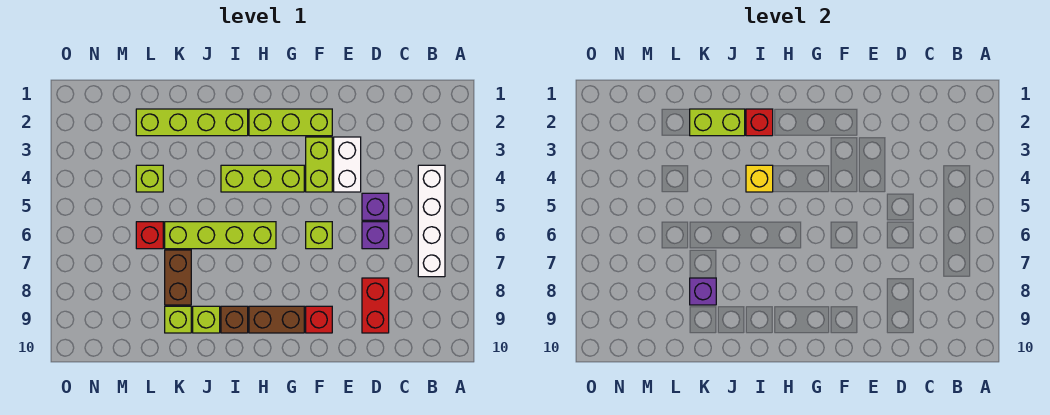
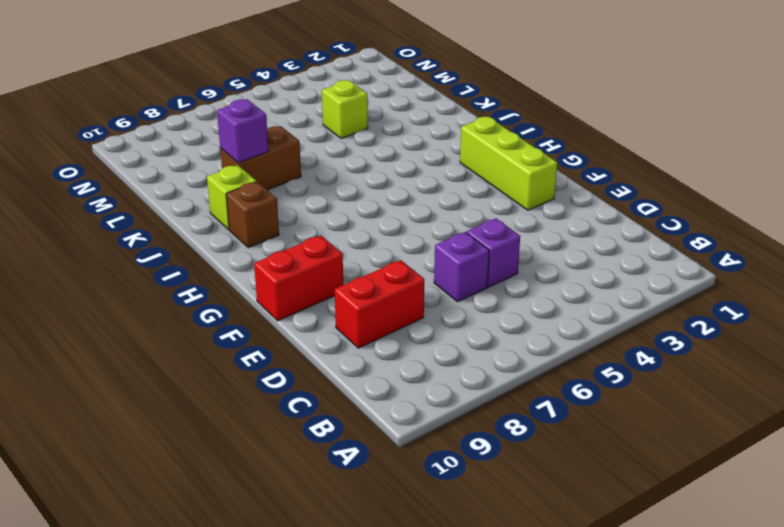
red brick F9:F10 level 1 -> red brick F9 level 1
none -> white brick B4:B7 level 1
none -> white brick E3:E4 level 1
none -> lime brick F3:F4 level 1

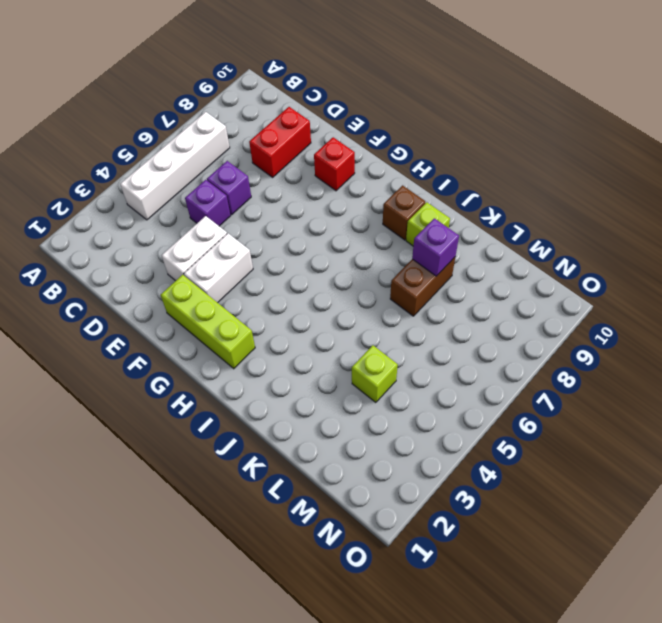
white brick F3:F4 level 1 -> lime brick F3:F4 level 1
none -> lime brick F6 level 1
none -> lime brick G4:I4 level 1
none -> brown brick G9:H9 level 1

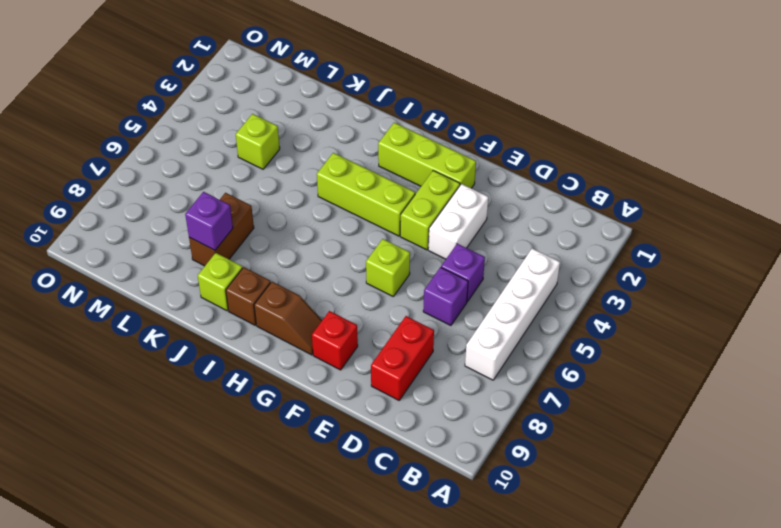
brown slope G9:H9 level 1 top H -> brown brick G9:H9 level 1
none -> lime brick H6:K6 level 1
none -> lime brick I2:L2 level 1
none -> lime brick K9 level 1

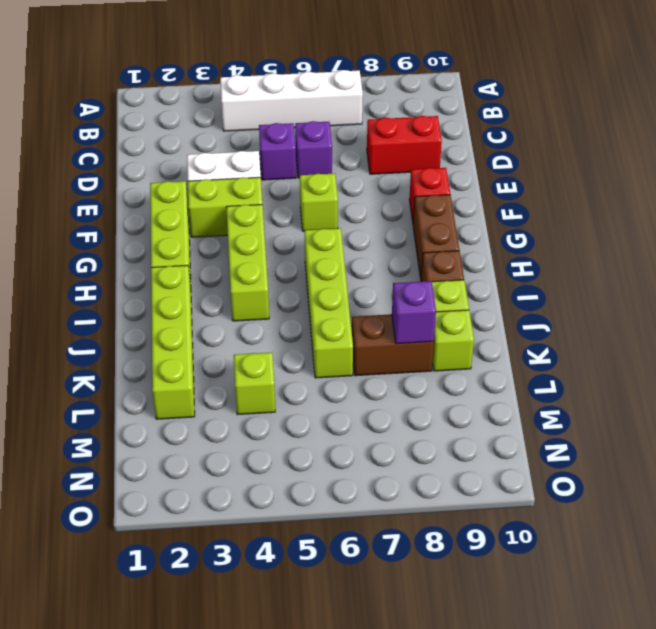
none -> red brick L6 level 1
none -> red brick I2 level 2
none -> yellow brick I4 level 2

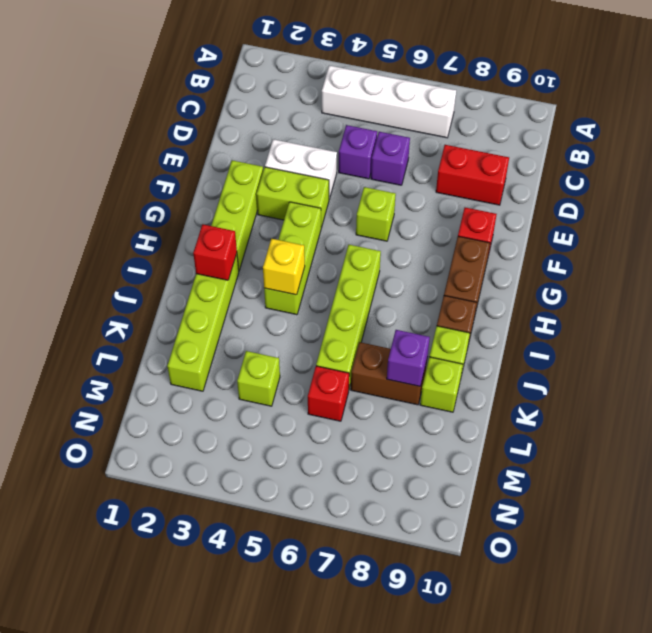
none -> lime brick J2:K2 level 2

